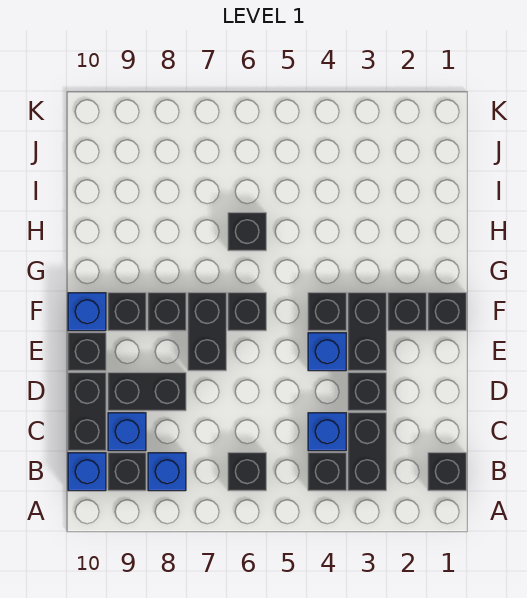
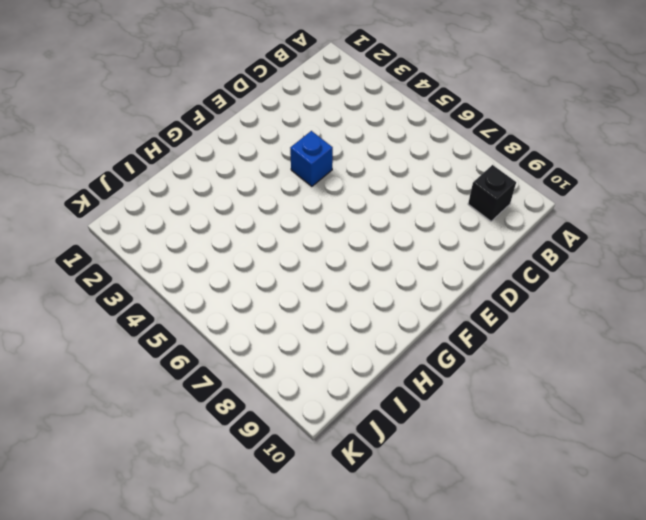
none -> black brick B1 level 1
none -> black brick B3:C3 level 1
none -> black brick B4 level 1

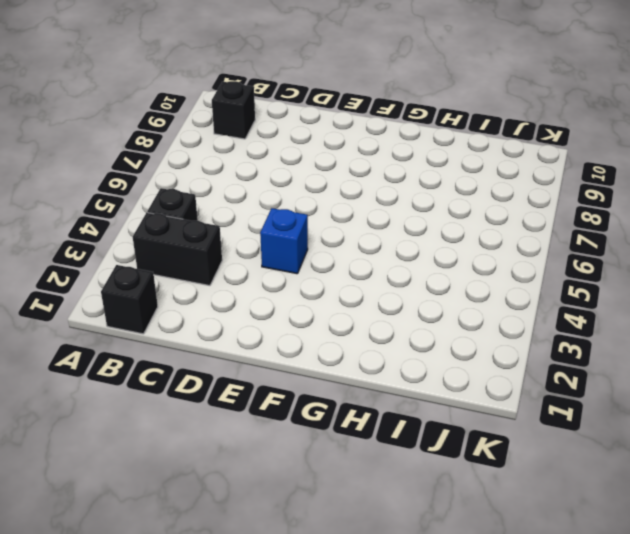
none -> black brick B6 level 1
none -> blue brick B8 level 1
none -> blue brick B10 level 1

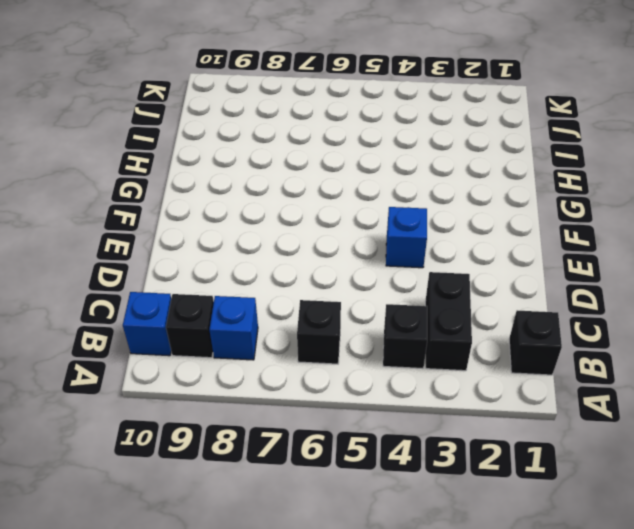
none -> blue brick C4 level 1
none -> blue brick C9 level 1
none -> black brick C10:D10 level 1

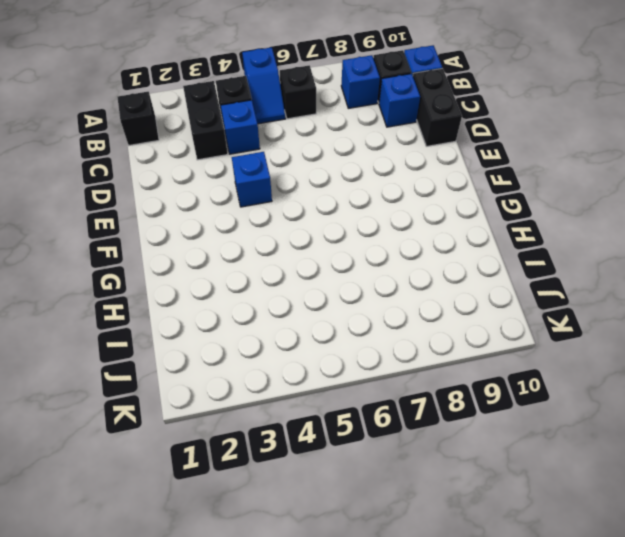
blue slope A5:B5 level 1 top A -> none
none -> black brick D3 level 1
none -> black brick D8:D9 level 1
none -> black brick E3:F3 level 1

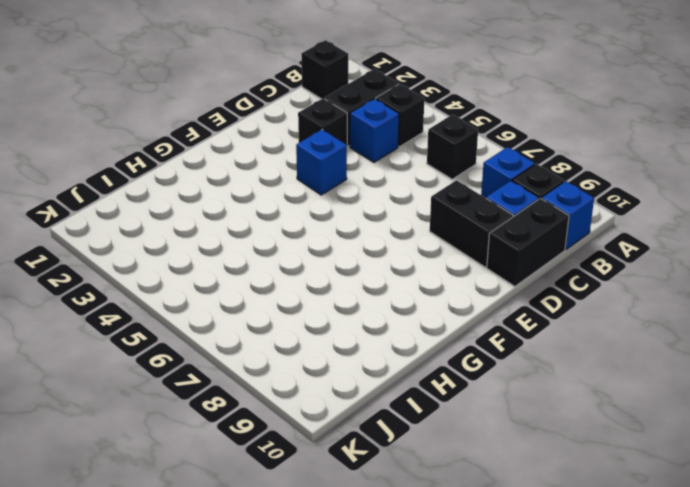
none -> black brick E3:F3 level 1
none -> black brick E7:F7 level 1
none -> black brick E10 level 1

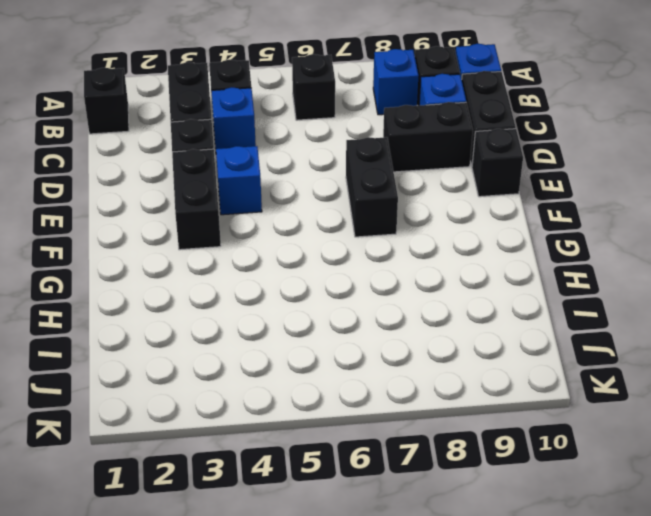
none -> black brick F1 level 1
none -> black brick F2 level 1
none -> black brick F4 level 1

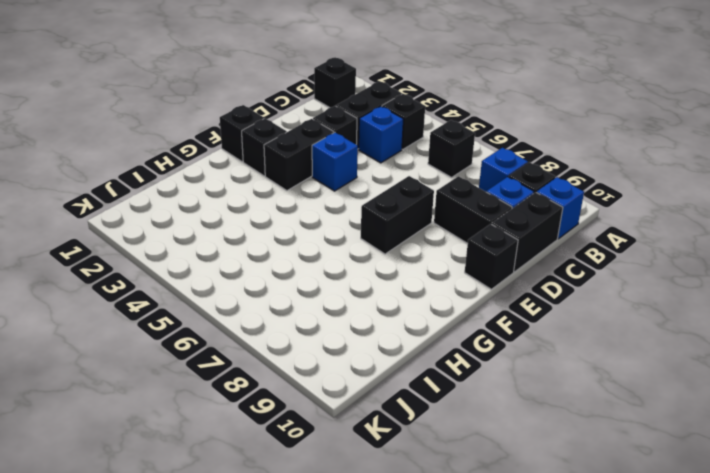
none -> black brick F4 level 1
none -> black brick F6 level 1
none -> black brick F8 level 1

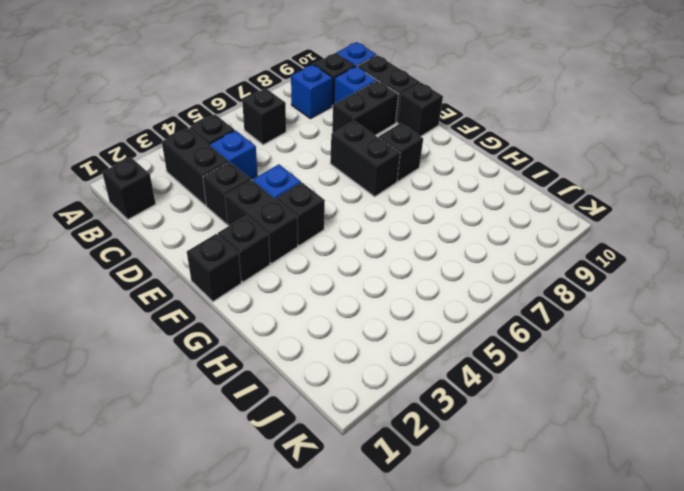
none -> black brick F6 level 1
none -> black brick F9 level 1
none -> blue brick F10 level 1

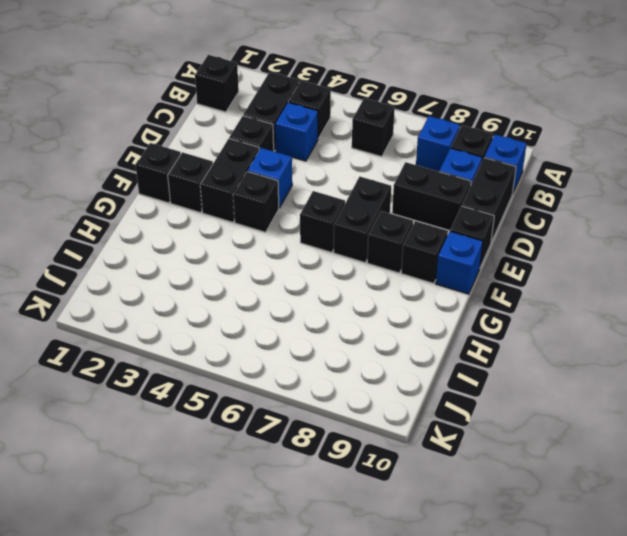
none -> black brick H6 level 1

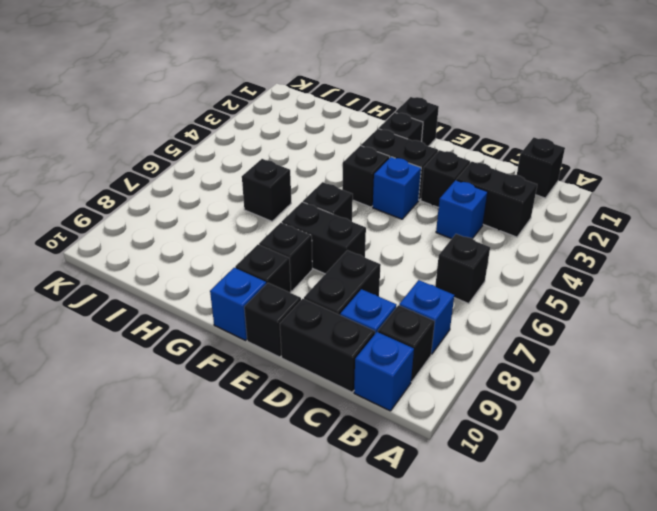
none -> black brick B4 level 1

